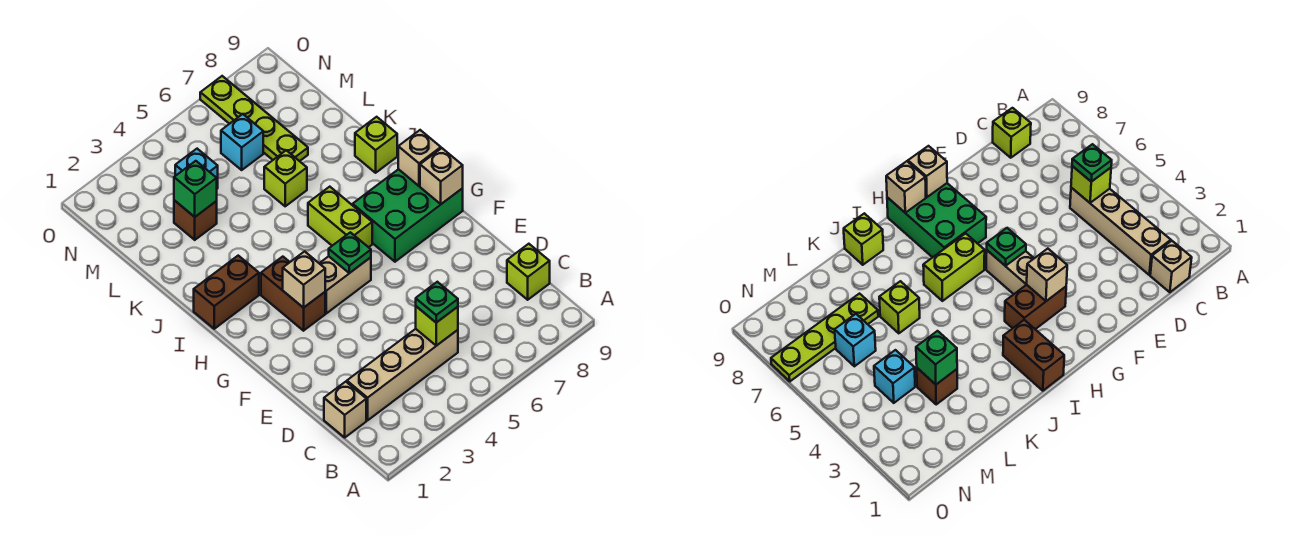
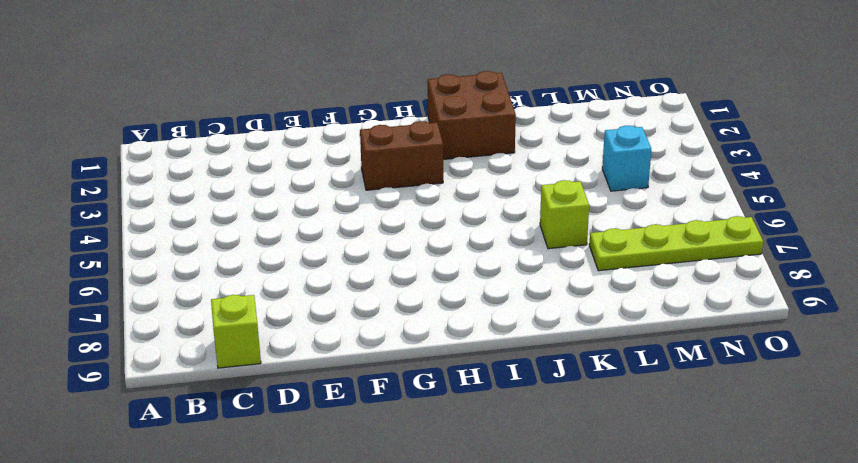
brown brick I1:J2 level 1 -> brown brick I1:I2 level 1
none -> tan brick C1 level 1
none -> tan brick C2:C5 level 1
none -> tan brick G4:G5 level 1

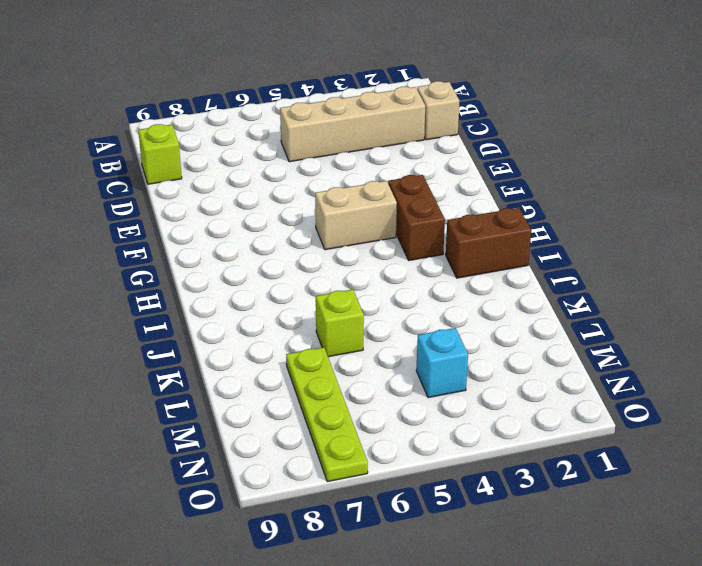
none -> green brick G7:H9 level 1
none -> lime brick H6:I6 level 1
none -> lime brick J9 level 1

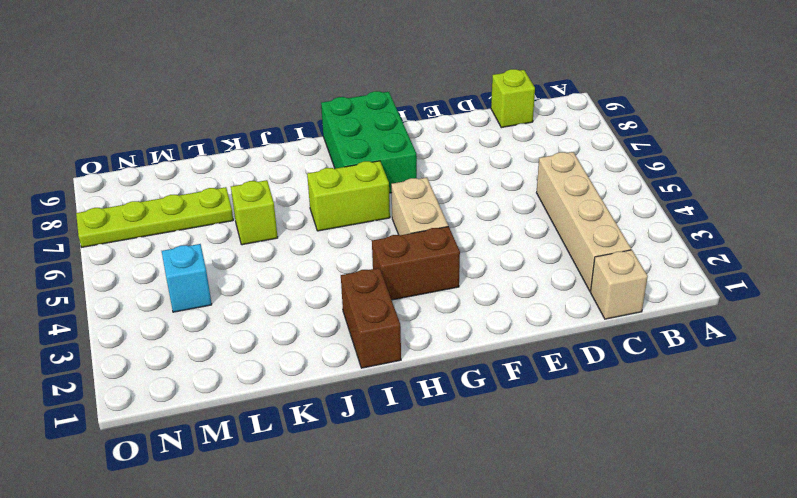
none -> lime brick J9 level 1
none -> brown brick L3 level 1
none -> cyan brick M6 level 1

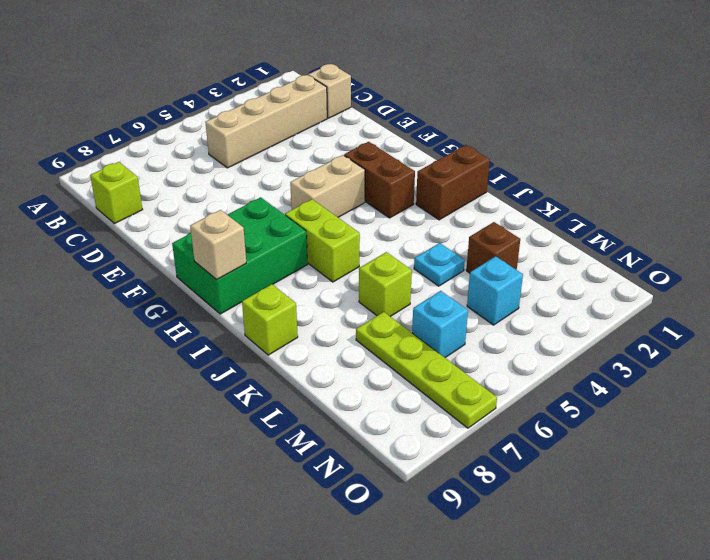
cyan plate K4 level 1 -> none
none -> lime brick C5 level 2
none -> tan brick G3 level 2
none -> green plate G5 level 2

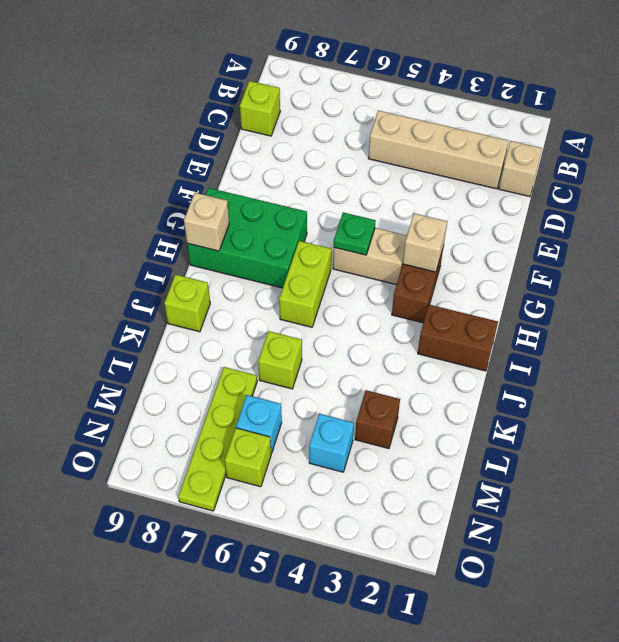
lime brick N6 level 1 -> lime brick C5 level 2
none -> tan brick G9 level 2
none -> green brick L3 level 2
none -> green plate C5 level 3

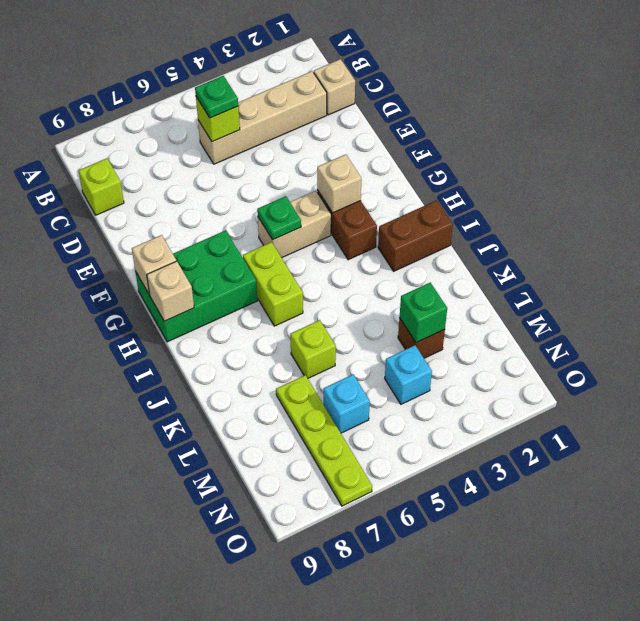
none -> lime brick J9 level 1

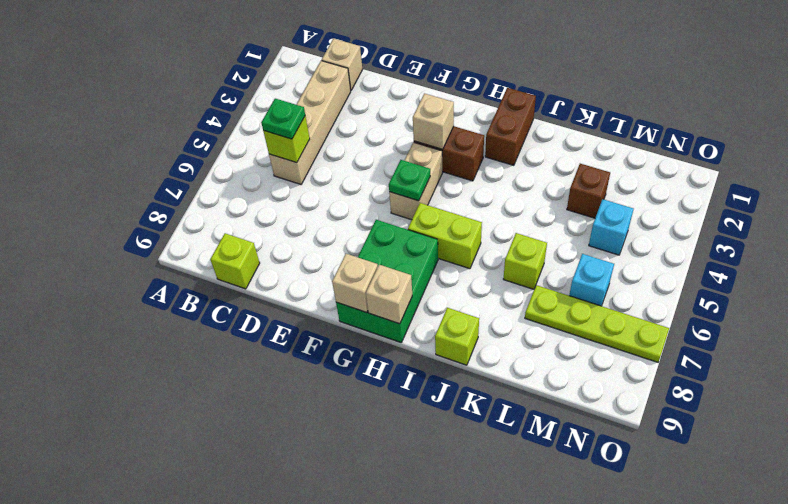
none -> green brick L3 level 2

